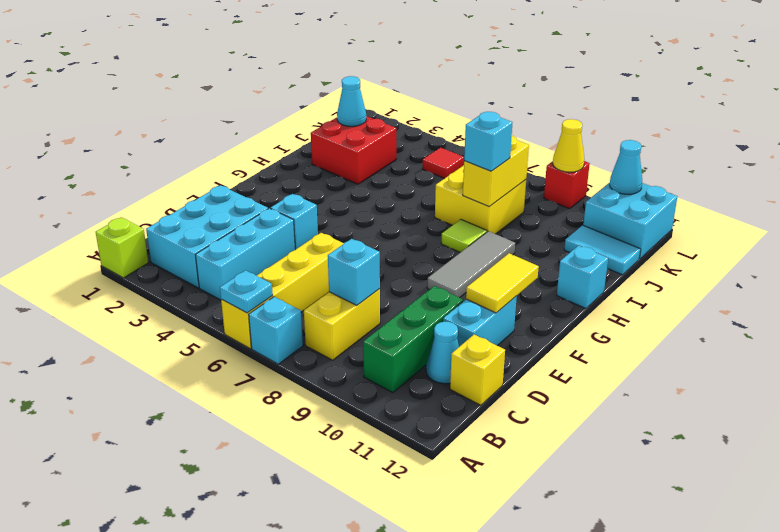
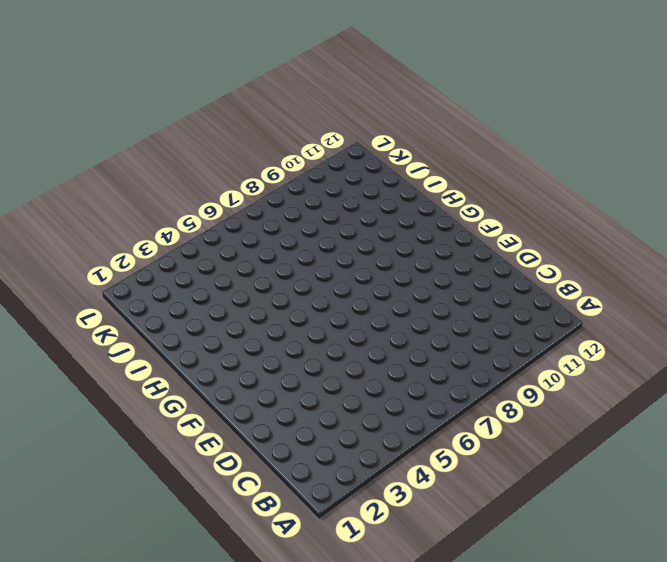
none -> lime brick A1 level 1
none -> yellow brick A6:D6 level 1
none -> cyan brick A7 level 1

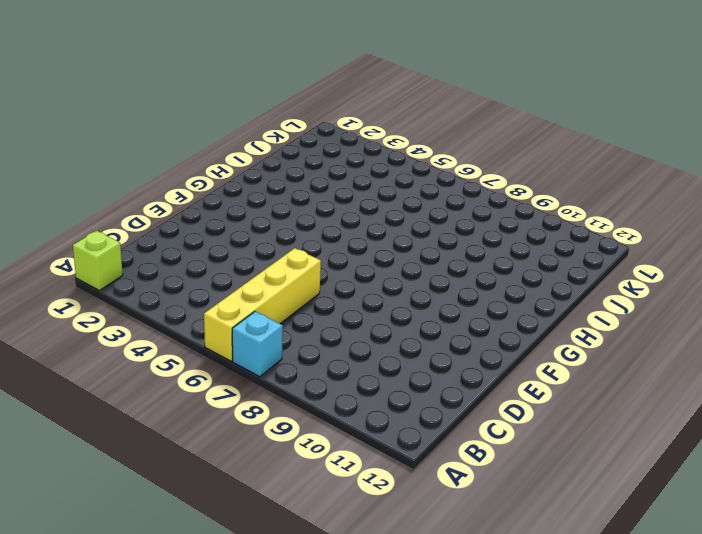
none -> cyan brick B2:D3 level 1
none -> cyan brick B4:D4 level 1
none -> yellow brick B8:C8 level 1

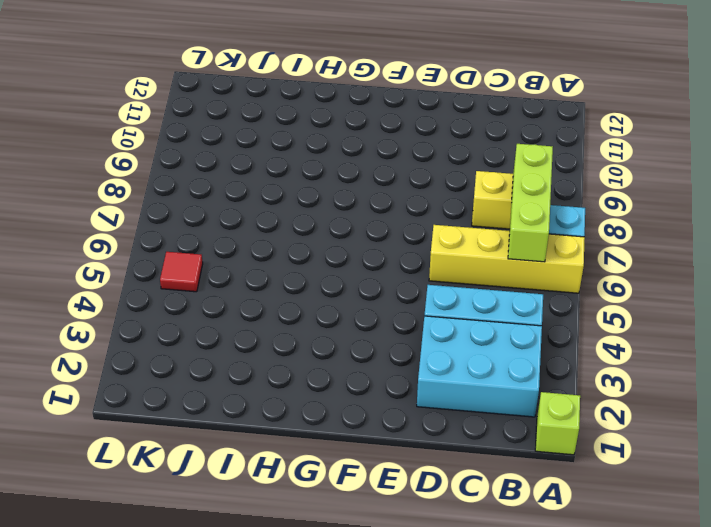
lime brick B6:B8 level 2 -> none
none -> green brick B10:D10 level 1
none -> cyan cone C11 level 1
none -> yellow brick C12 level 1

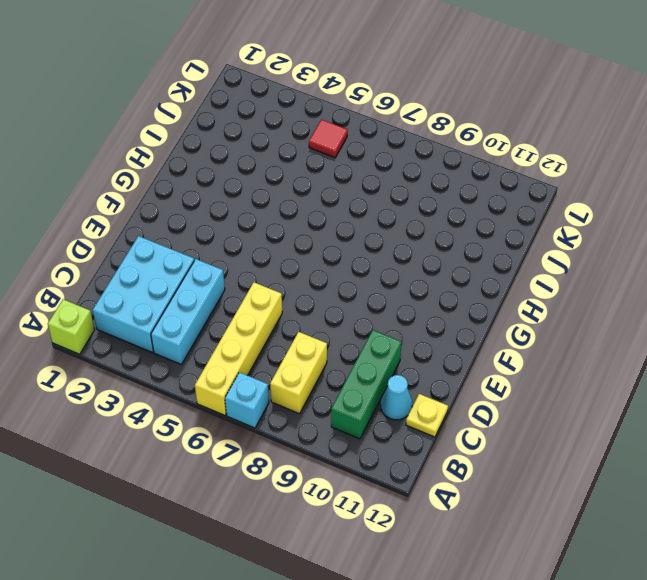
yellow plate C12 level 1 -> yellow brick C12 level 1
none -> cyan brick D11:E11 level 1
none -> cyan brick E4 level 1
none -> grey tile F9:H9 level 1

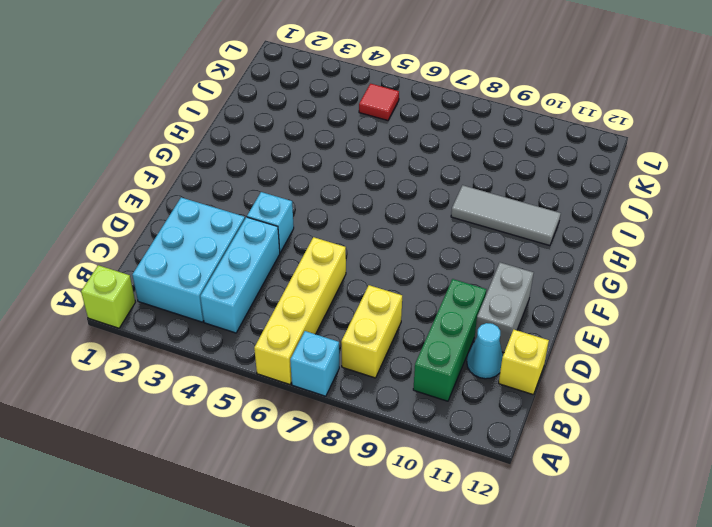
grey brick D11:E11 level 1 -> cyan brick D11:E11 level 1
grey tile H9:H11 level 1 -> grey tile F9:H9 level 1
none -> lime tile H8 level 1
none -> cyan brick H12 level 1
none -> red brick I2:J3 level 1

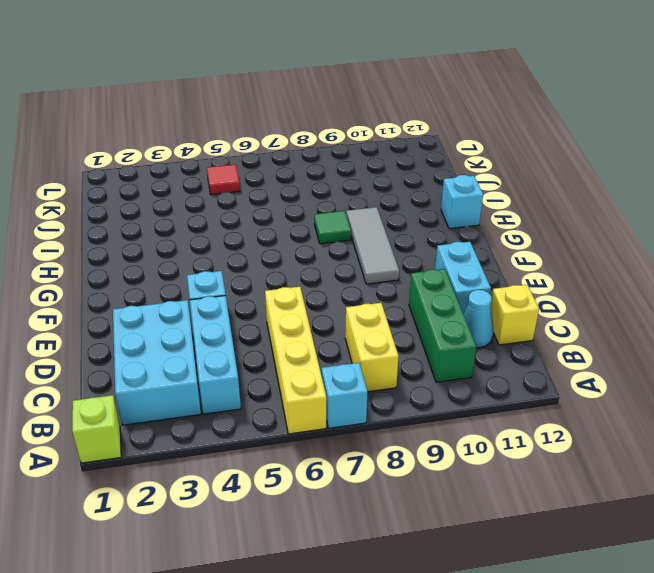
green tile H8 level 1 -> lime tile H8 level 1
none -> red brick I2:J3 level 1
none -> yellow brick I7:J8 level 1
none -> cyan tile J11:J12 level 1

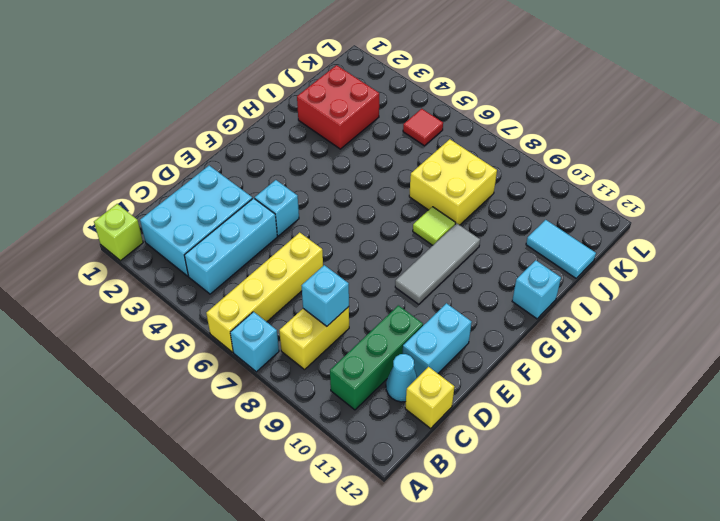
none -> cyan brick K11:L12 level 1
none -> red brick L9 level 1
none -> cyan plate A6 level 2

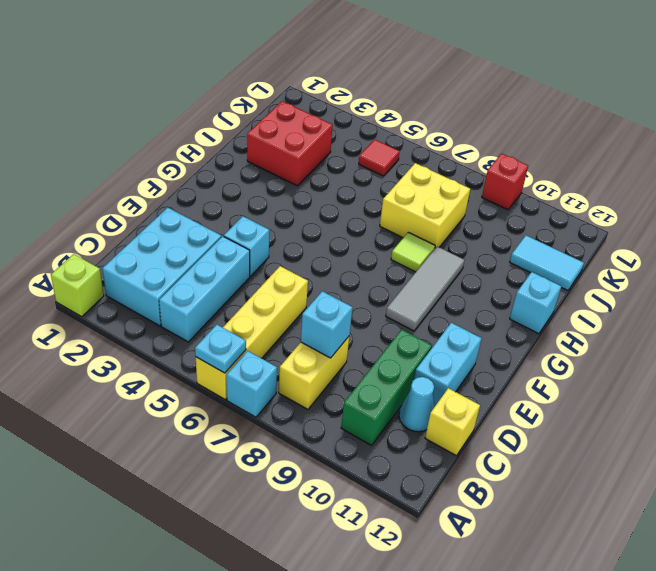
none -> cyan brick K11:L12 level 1
none -> yellow tile E11:F11 level 2
none -> yellow brick I8:J8 level 2

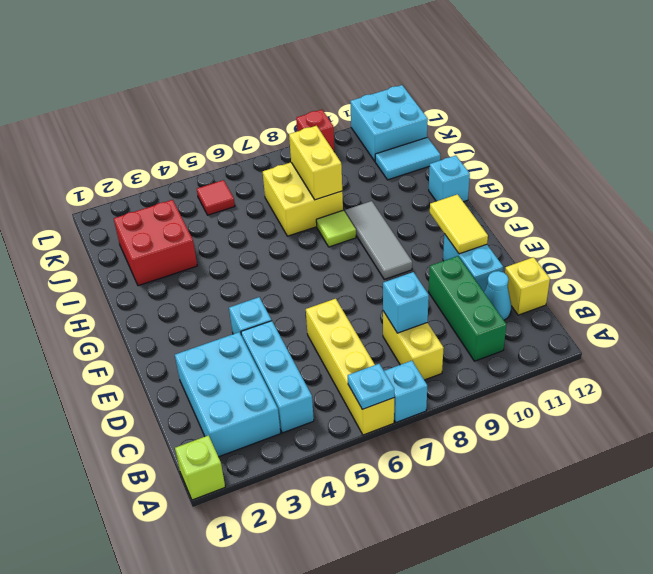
none -> cyan cone J2 level 2
none -> yellow cone L9 level 2
none -> cyan cone L11 level 2

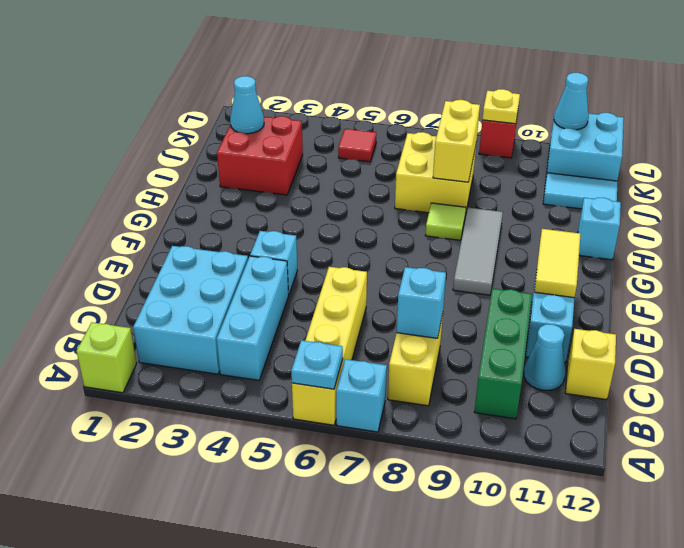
yellow plate L9 level 2 -> yellow cone L9 level 2
none -> cyan brick I8 level 3

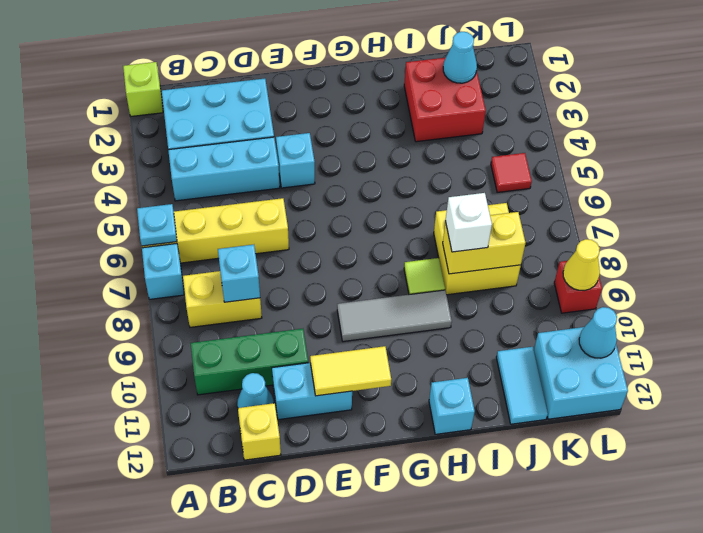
white brick I8 level 3 -> cyan brick I8 level 3

